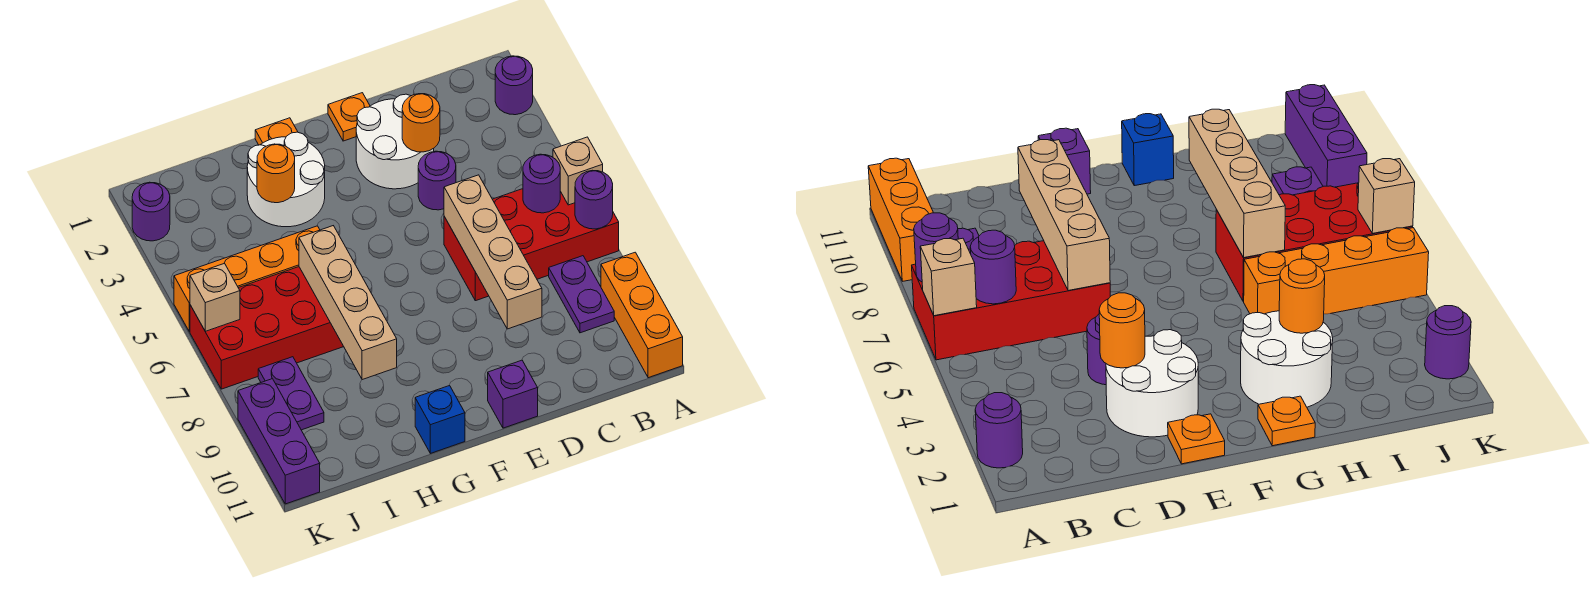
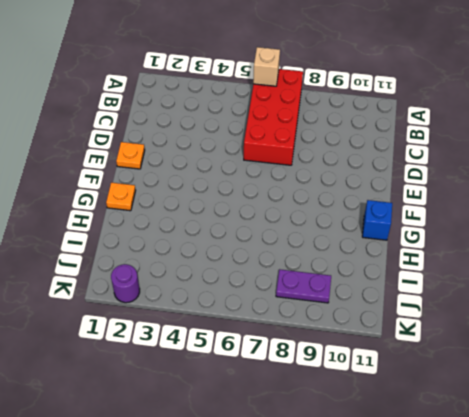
none -> purple round brick A2 level 1
none -> orange brick A9:A11 level 1
none -> purple plate B8:B9 level 1

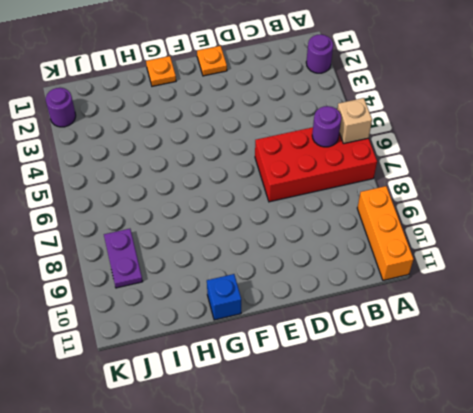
none -> purple plate B8:B9 level 1
none -> white round brick D2:E3 level 1
none -> purple round brick D4 level 1

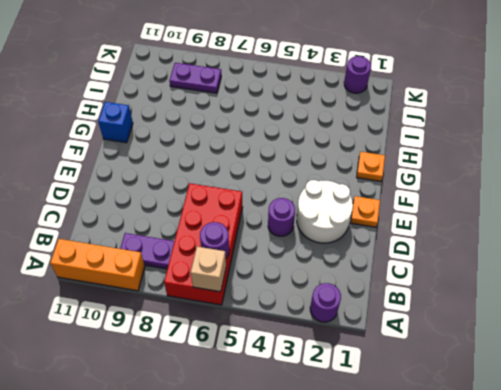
none -> purple brick E11 level 1
none -> white round brick G2:H3 level 1
none -> orange brick H5:K5 level 1

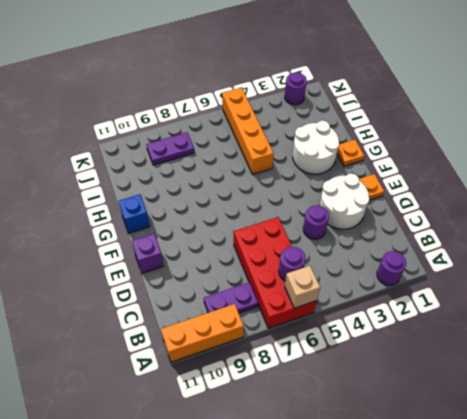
none -> red brick H6:K7 level 1
none -> purple brick K9:K11 level 1
none -> purple round brick A7 level 2

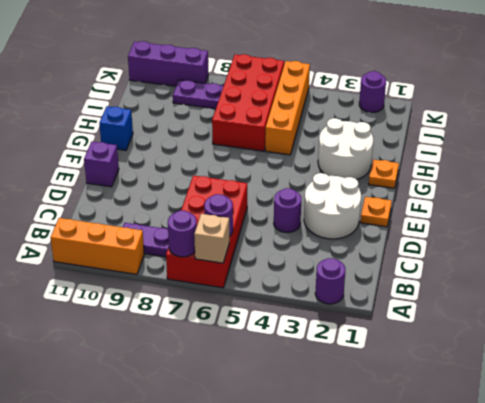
none -> orange round brick D3 level 2
none -> tan brick D6:D9 level 2
none -> orange round brick H3 level 2

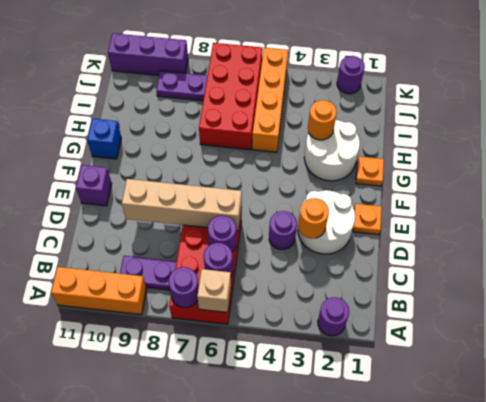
purple round brick C6 level 2 -> none
none -> tan brick H6:H9 level 2
none -> tan brick K6 level 2

